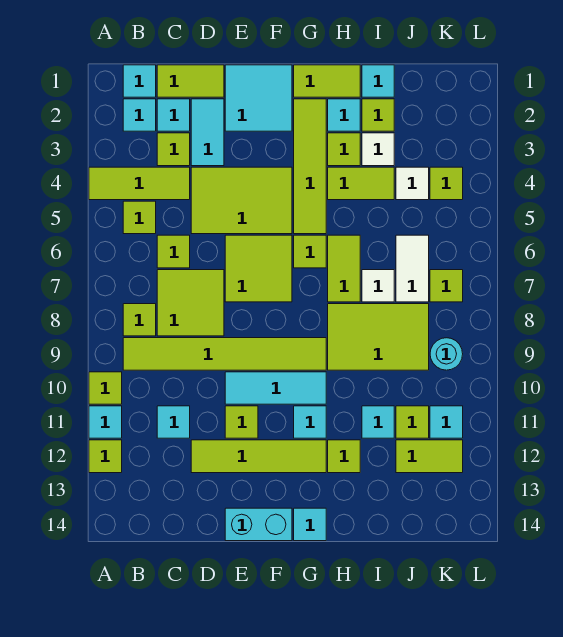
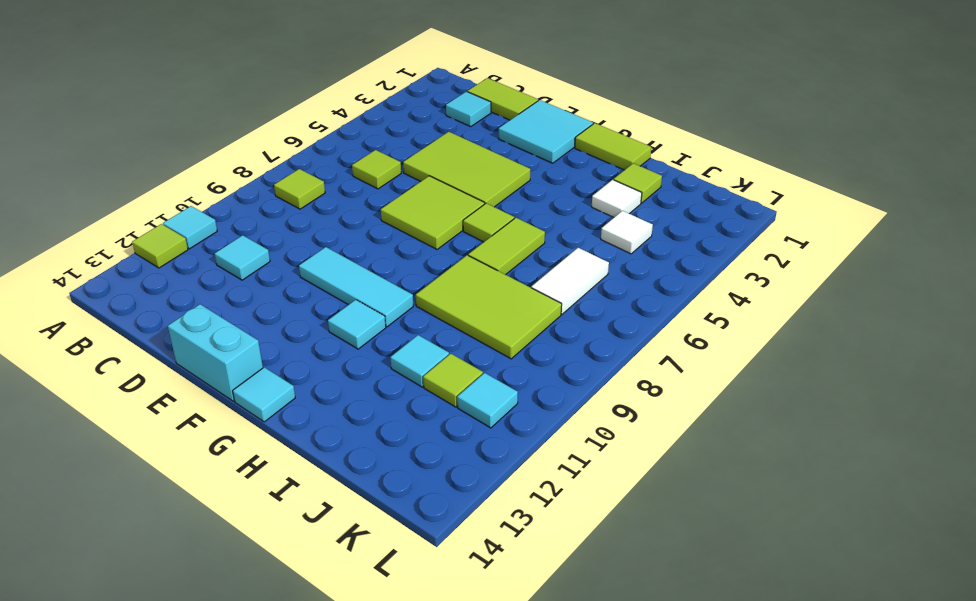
none -> lime tile A4:C4 level 1
none -> lime tile A10 level 1
none -> cyan tile B1 level 1
none -> cyan tile B2 level 1

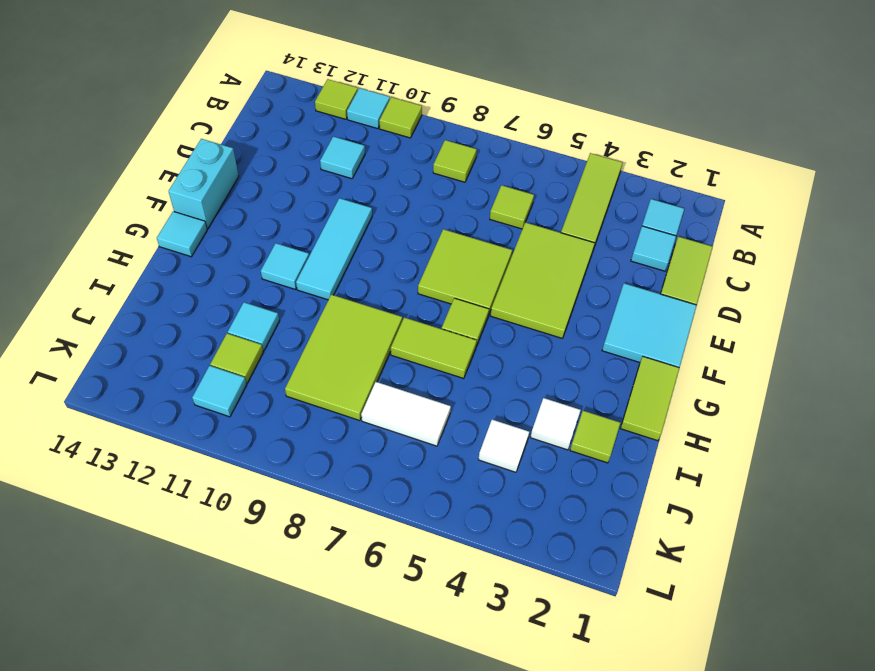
none -> cyan tile B1 level 1
none -> lime tile B5 level 1
none -> lime tile B9:G9 level 1
none -> lime tile C3 level 1

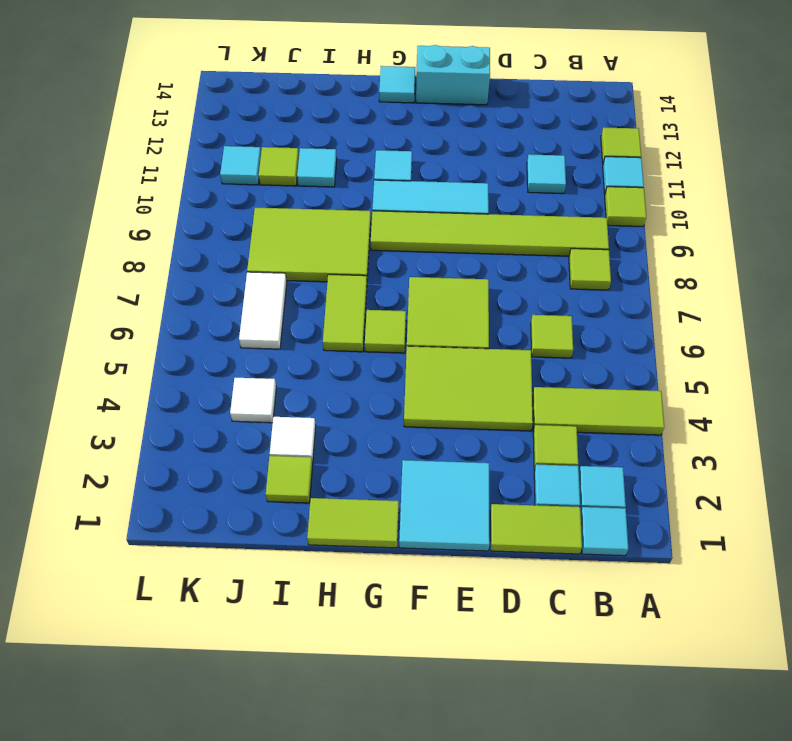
none -> lime tile B5 level 1
none -> lime tile C7:D8 level 1
none -> cyan tile D2:D3 level 1
none -> lime tile D12:G12 level 1

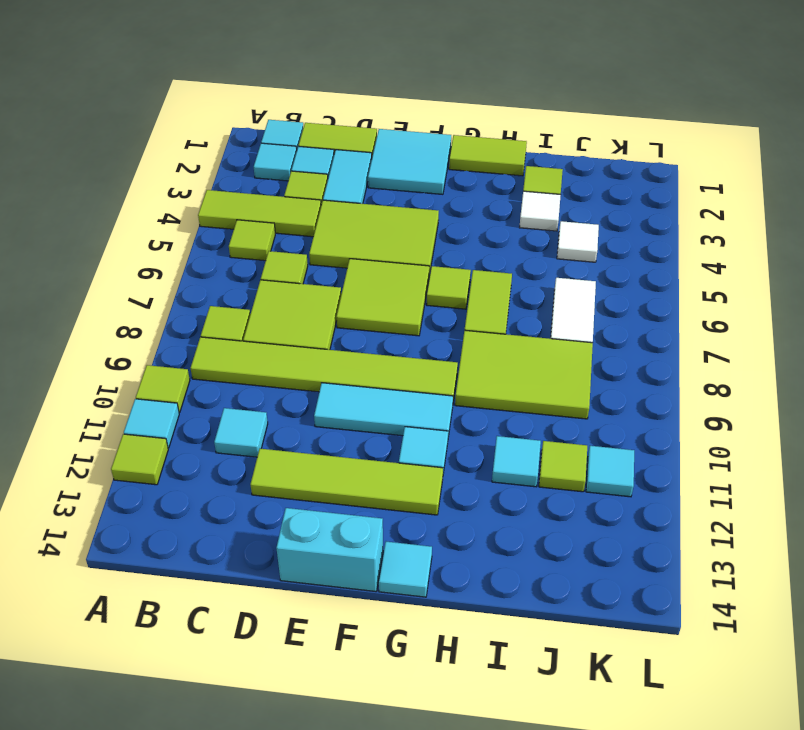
none -> lime tile E11 level 1
none -> lime tile G2:G5 level 1
none -> cyan tile H2 level 1
none -> lime tile H3 level 1

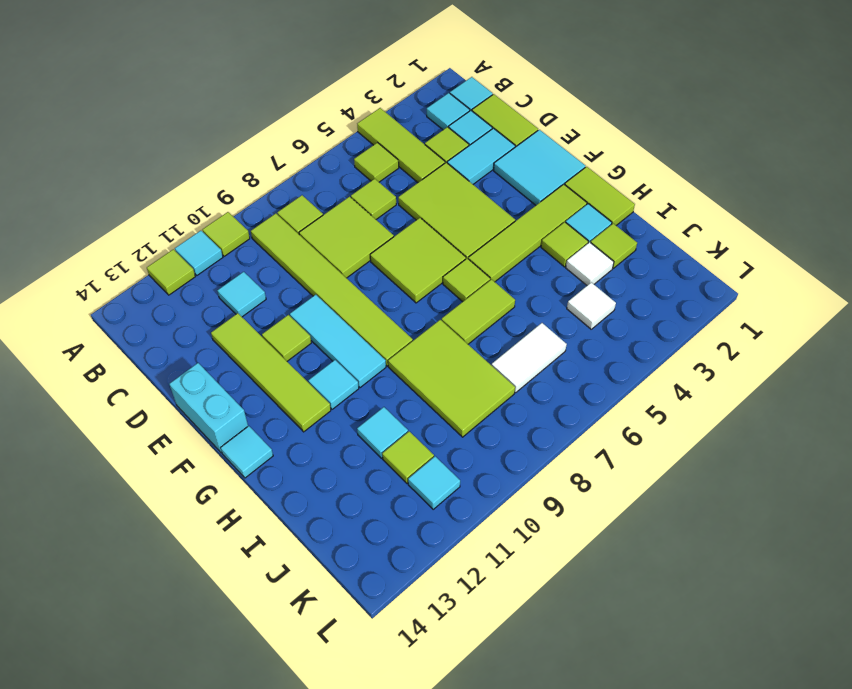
none -> lime tile H4:I4 level 1
none -> lime tile H12 level 1
none -> cyan tile I1 level 1
none -> white tile I7 level 1

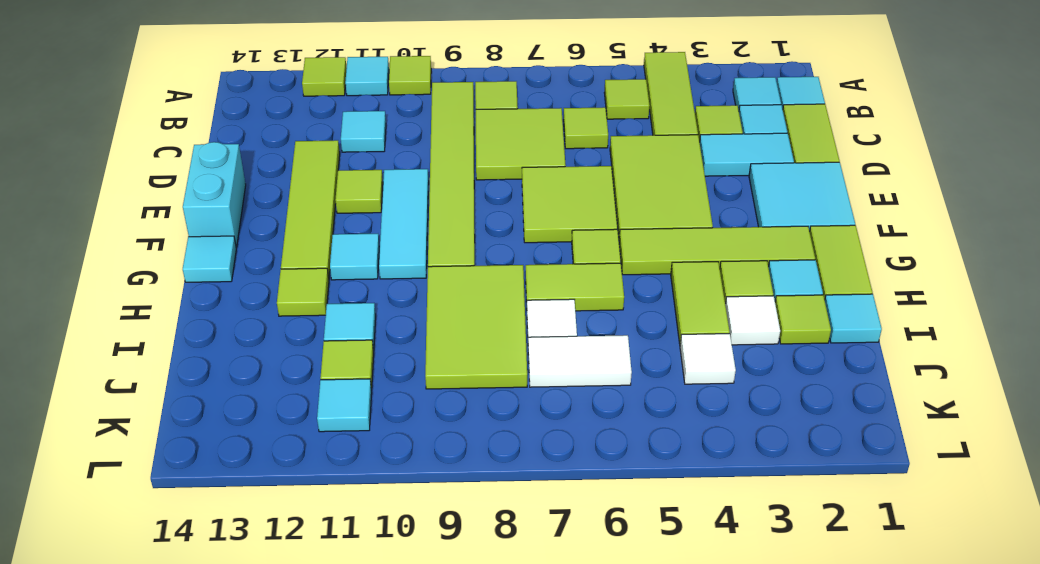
none -> lime tile J12:K12 level 1
none -> lime tile K4 level 1
none -> lime tile K7 level 1
none -> cyan round brick K9 level 1

